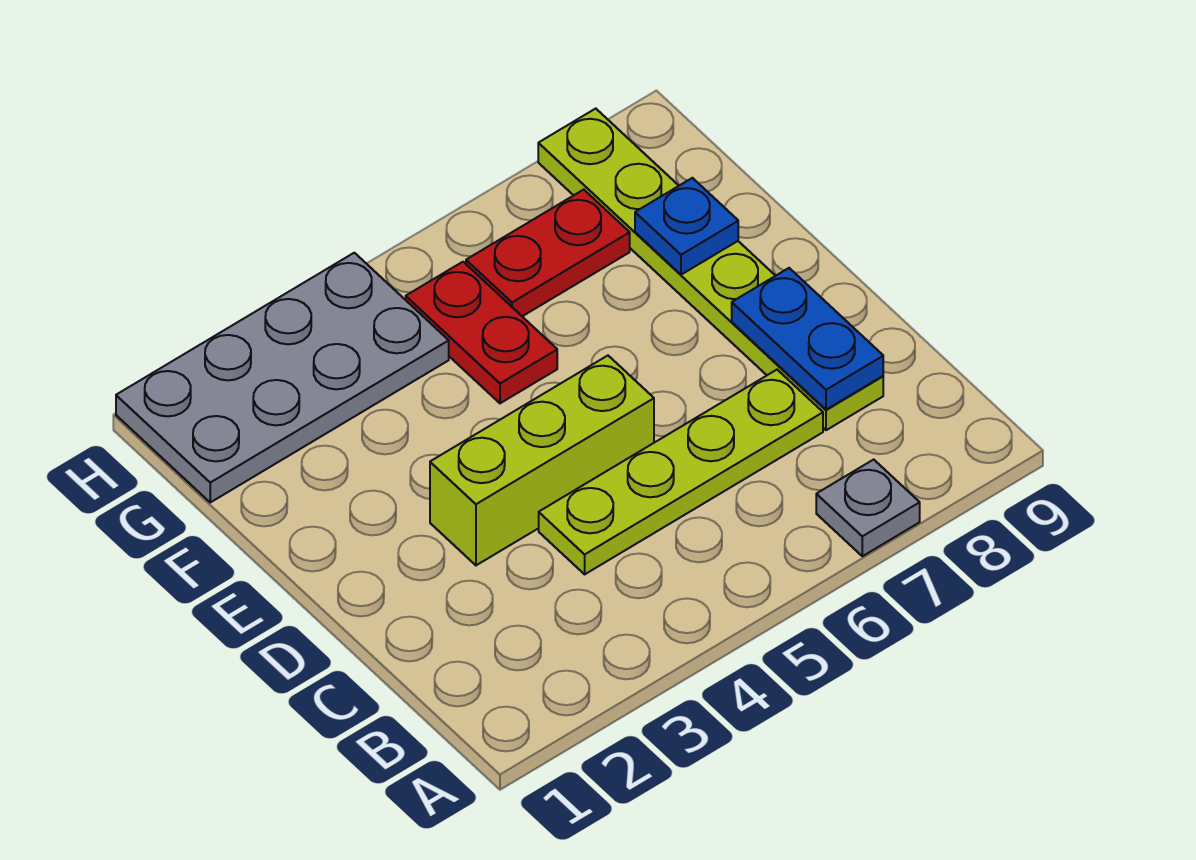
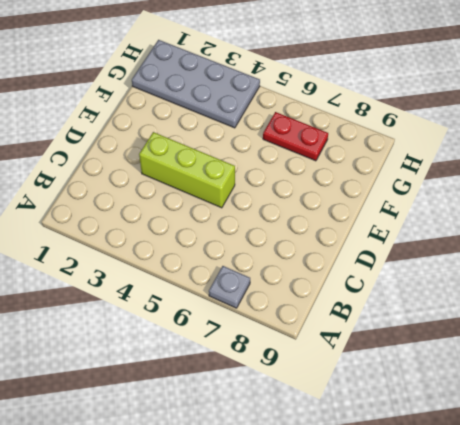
none -> lime plate C4:C7 level 1
none -> lime plate C8:H8 level 1

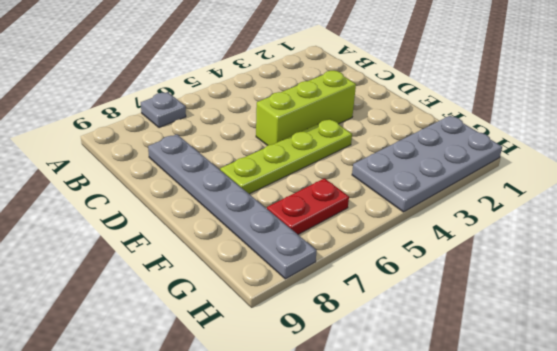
grey plate C8:H8 level 1 -> lime plate C8:H8 level 1
lime plate E4:E7 level 1 -> lime plate C4:C7 level 1
none -> red plate F5:G5 level 1
none -> blue plate C8:D8 level 2

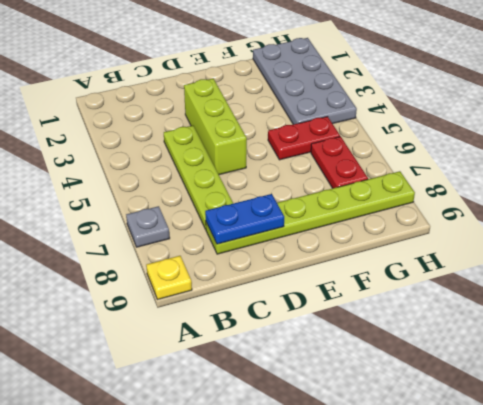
yellow plate A9 level 1 -> none
none -> blue plate F8 level 2

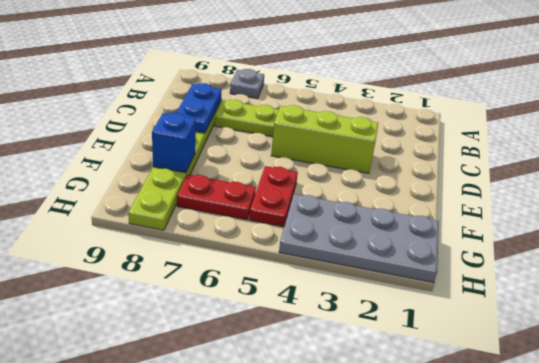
blue brick F8 level 2 -> blue plate F8 level 2

